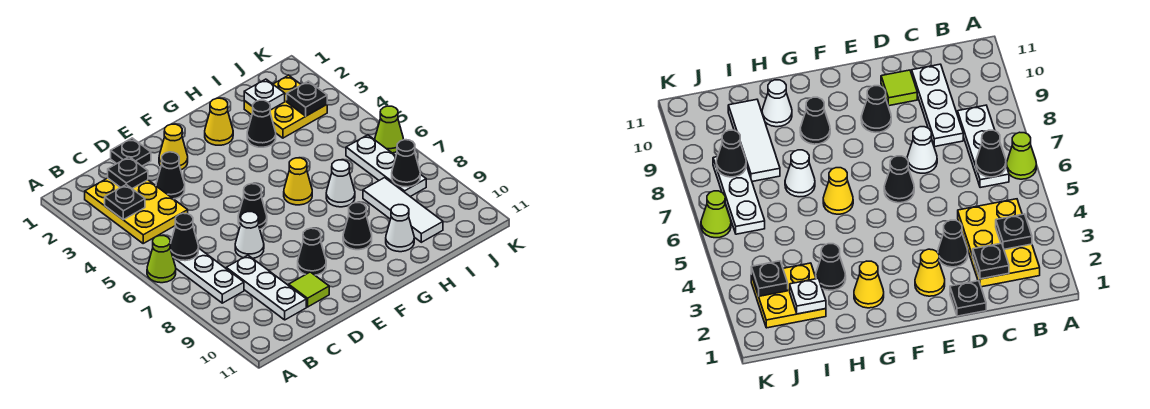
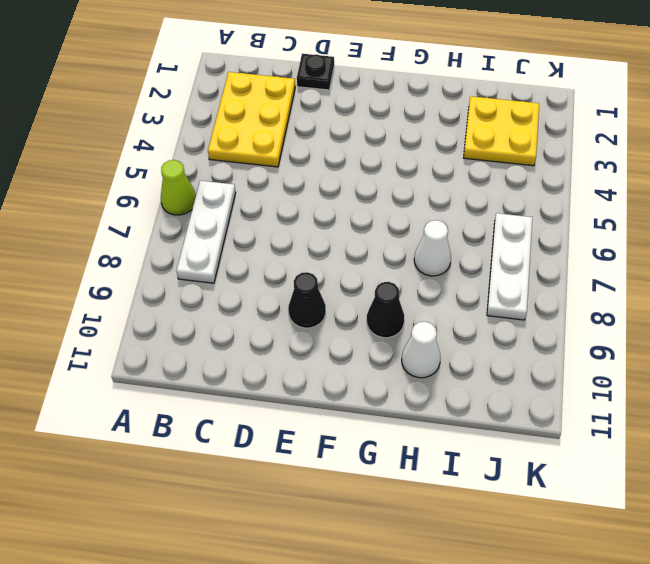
none -> white plate C8:C10 level 1
none -> black cone D3 level 1
none -> white cone D7 level 1

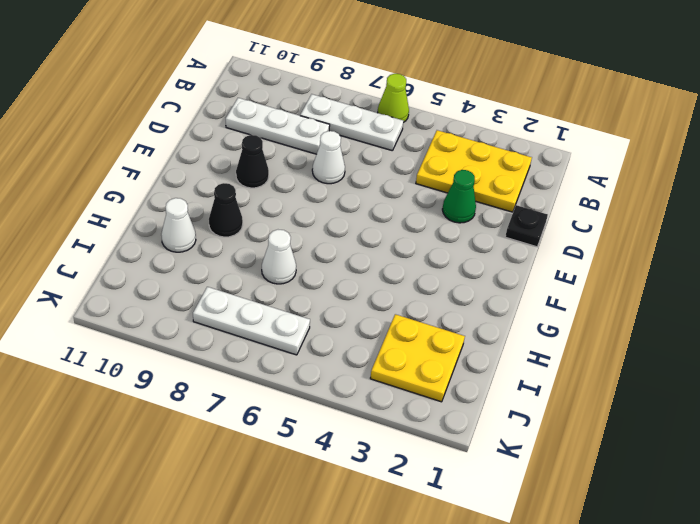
green cone D3 level 1 -> black cone D3 level 1
none -> lime tile D10 level 1
none -> yellow cone E2 level 1
none -> black cone E6 level 1

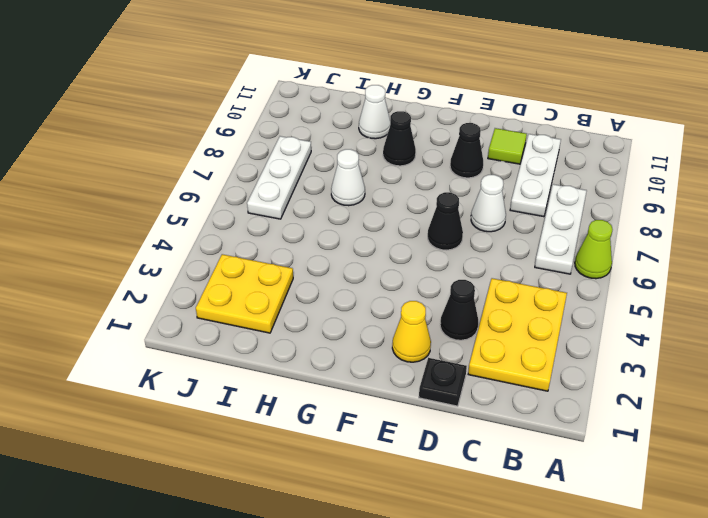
none -> yellow cone G2 level 1
none -> yellow cone G6 level 1
none -> black cone H3 level 1

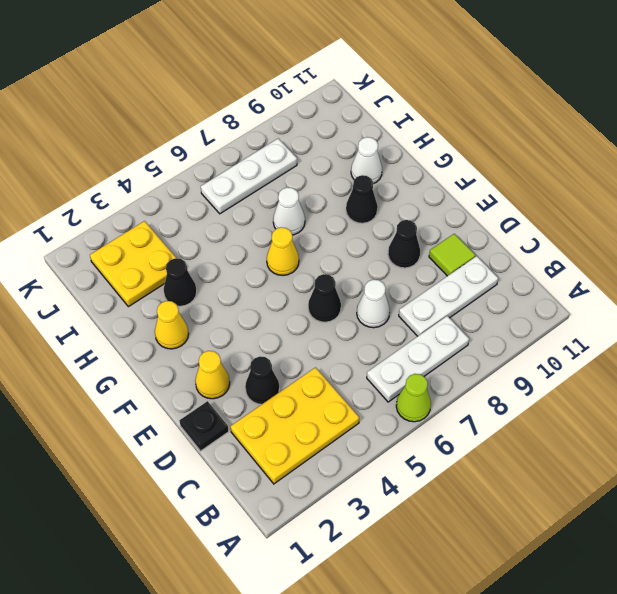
none -> white tile I8:I10 level 1
none -> lime cone K6 level 1
none -> black plate B3 level 2

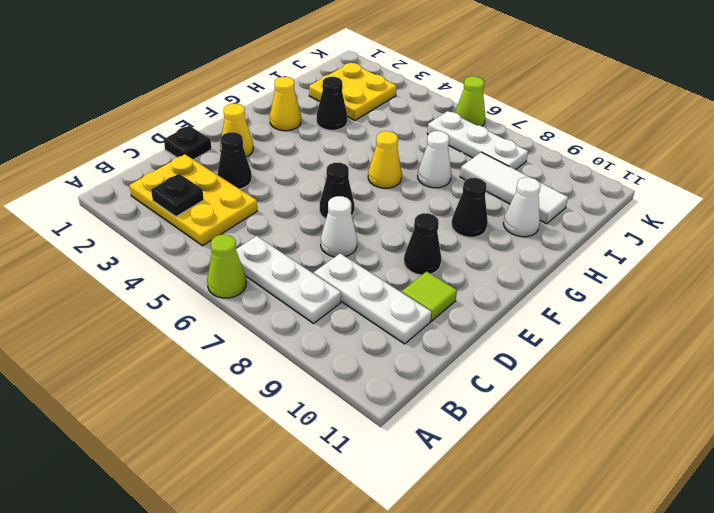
none -> black cone B6 level 2
none -> black plate C2 level 2
none -> white plate I2 level 2

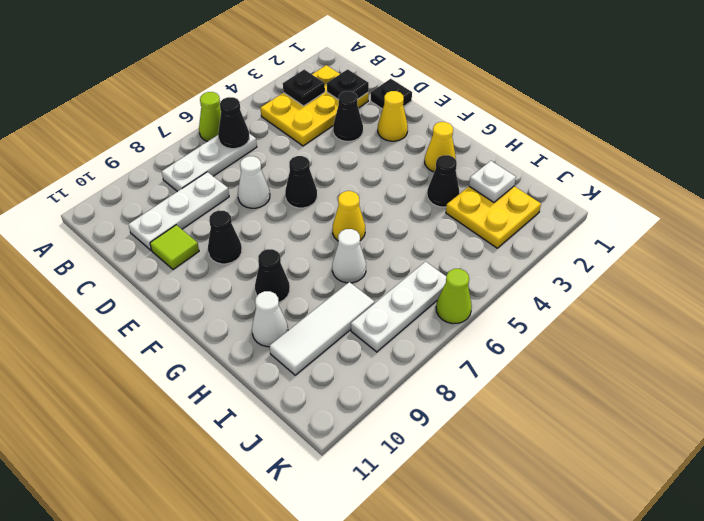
none -> black plate J3 level 2
none -> black cone J8 level 2

